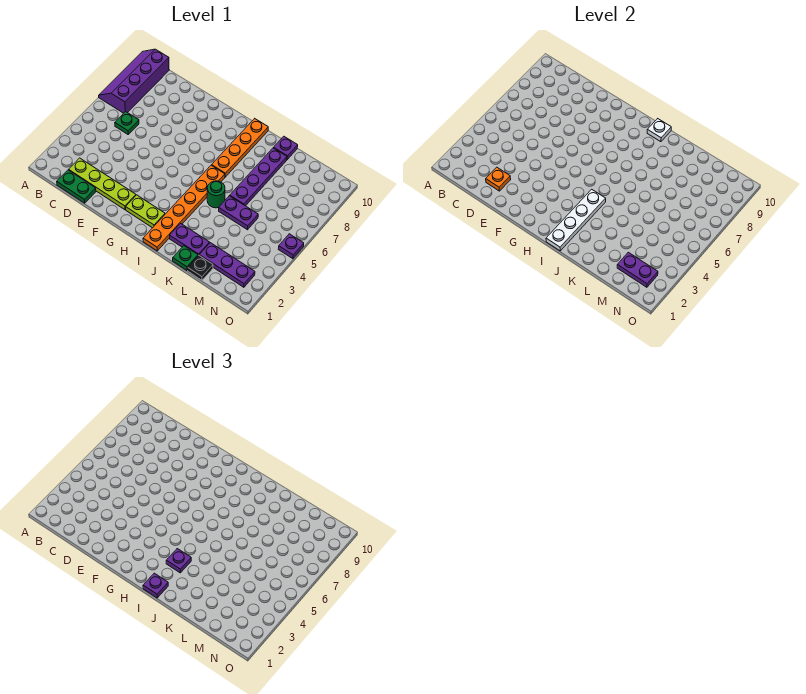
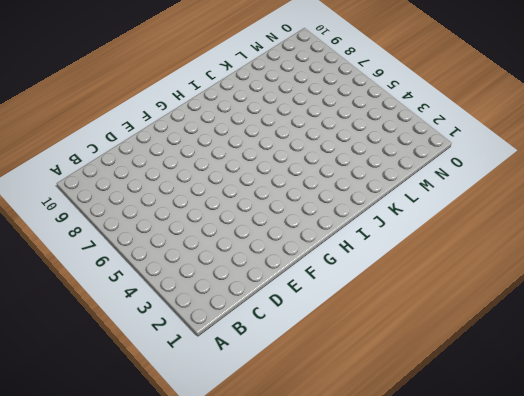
none -> purple slope A7:B10 level 1 top B
none -> green plate C1:D1 level 1
none -> lime plate C2:F2 level 1

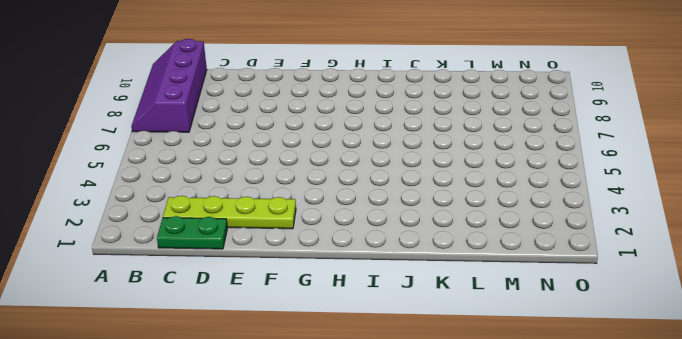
none -> green plate C6 level 1
none -> lime plate G2:H2 level 1
none -> orange plate I1:I6 level 1

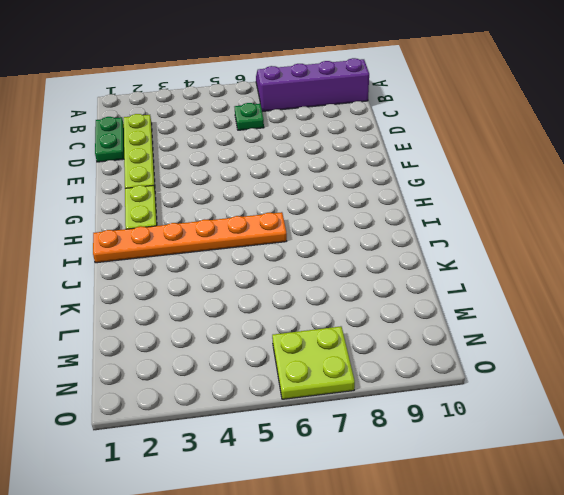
lime plate N6:O7 level 1 -> none
none -> orange plate I7:I10 level 1
none -> purple plate J2:K2 level 1
none -> green round brick J5 level 1

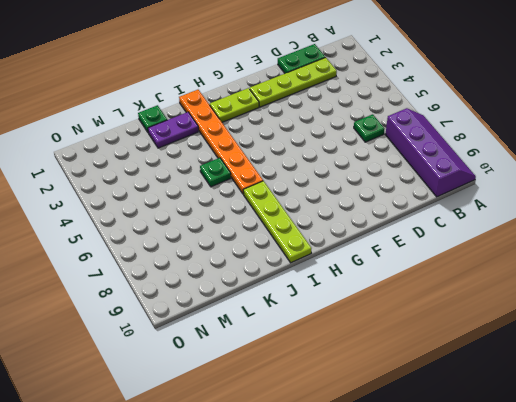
lime plate I7:I10 level 1 -> orange plate I7:I10 level 1
green plate J5 level 1 -> green round brick J5 level 1
none -> purple plate K5:L5 level 1
none -> purple plate K6:K9 level 1
none -> purple plate K10 level 1

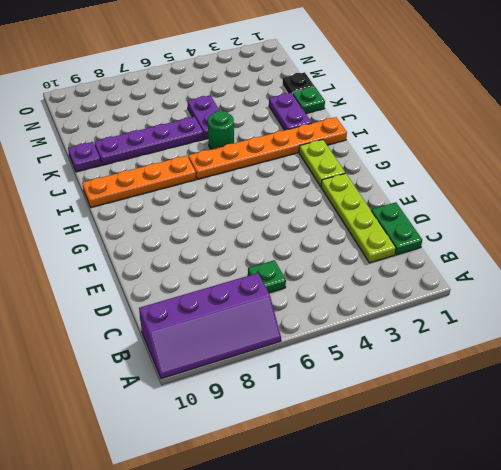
none -> purple plate L2:N2 level 1
none -> purple plate O5 level 1
none -> orange plate D2 level 2

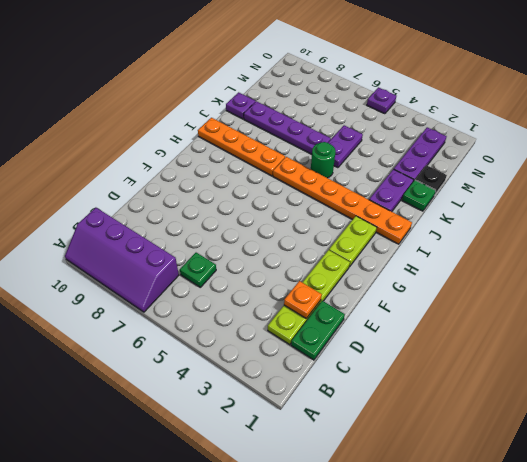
none -> white plate I1:I4 level 2
none -> white plate I10 level 2
none -> purple plate M2:N2 level 2

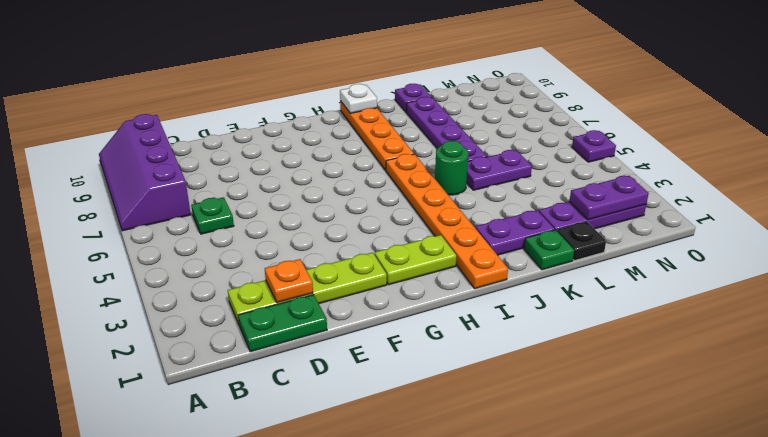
none -> white plate I1:I4 level 2
none -> purple plate I1 level 3
none -> purple plate I3 level 3

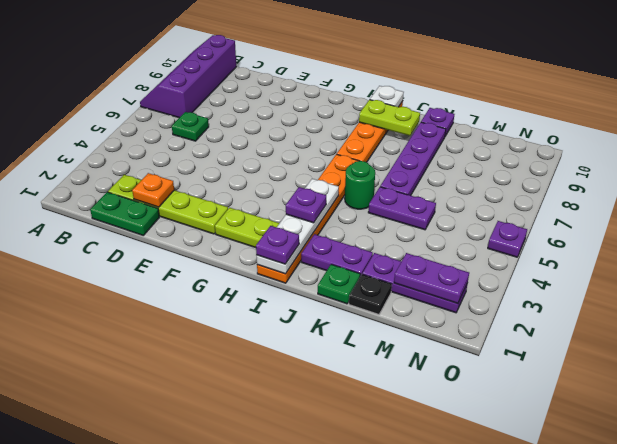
lime plate I9:J9 level 2 -> none

